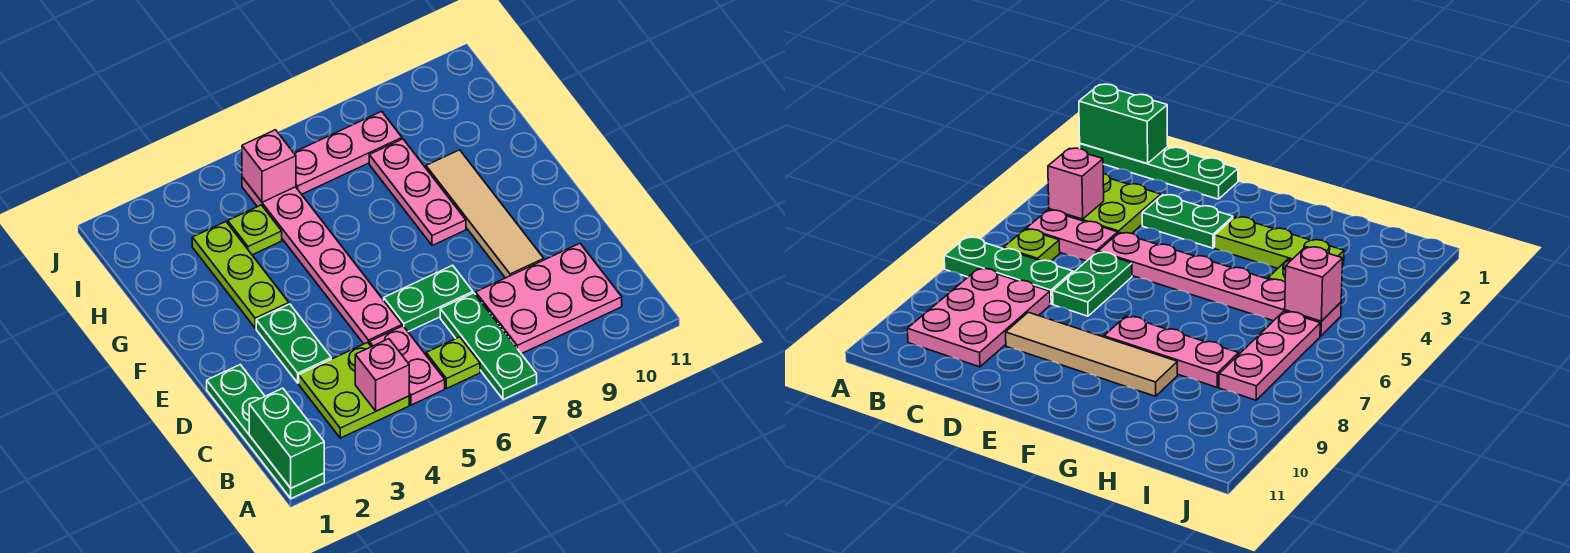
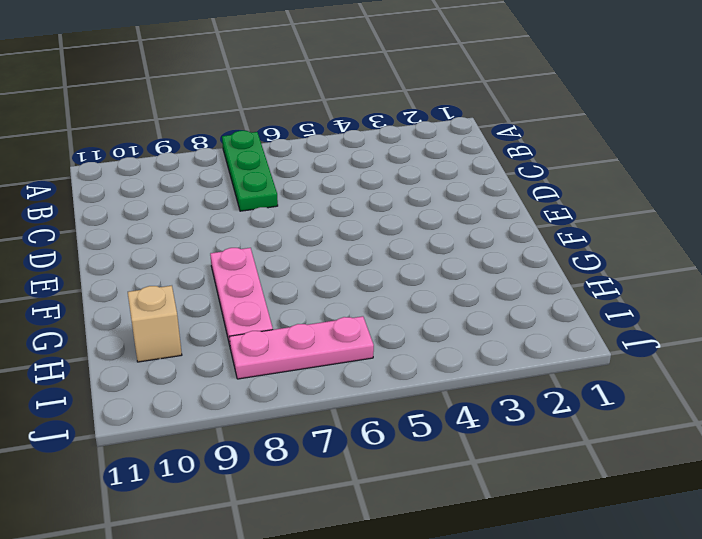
tan brick H10 level 1 -> none
none -> green plate A1:D1 level 1
none -> lime plate B3:C4 level 1
none -> pink plate B5:C5 level 1

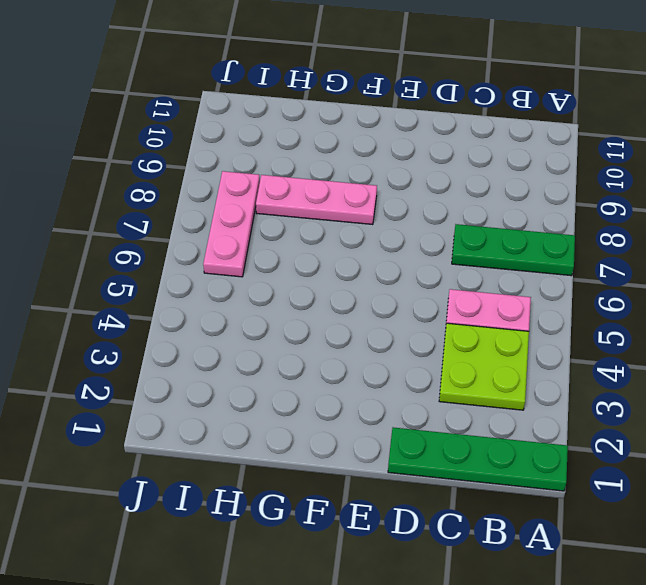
none -> lime plate B6 level 1
none -> pink plate B8:C10 level 1
none -> green plate D3:E3 level 1

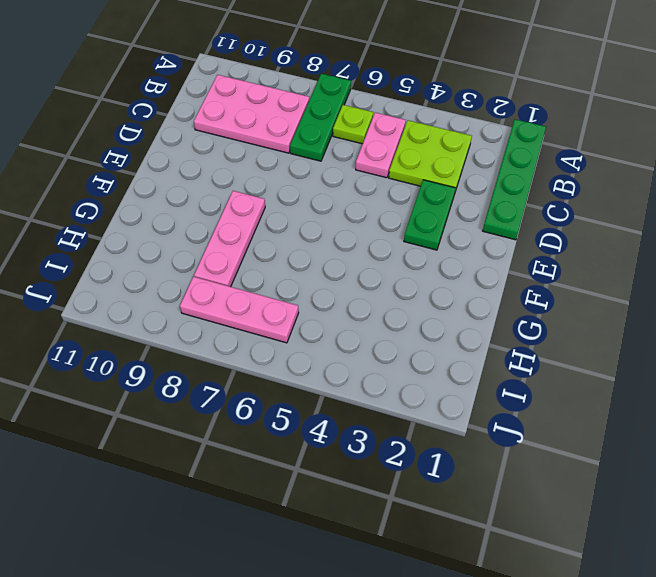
none -> pink plate D5:I5 level 1
none -> green plate D6:D7 level 1
none -> tan tile D9:G9 level 1

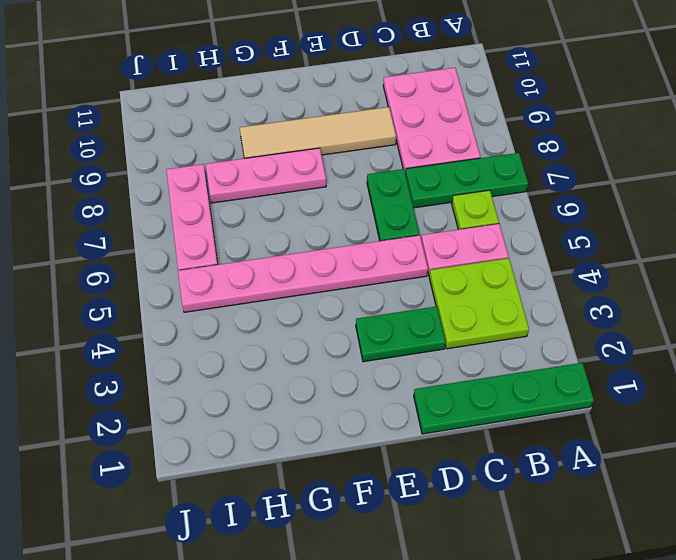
none -> lime plate F3:H3 level 1
none -> lime plate H4 level 1
none -> green brick A1:B1 level 2

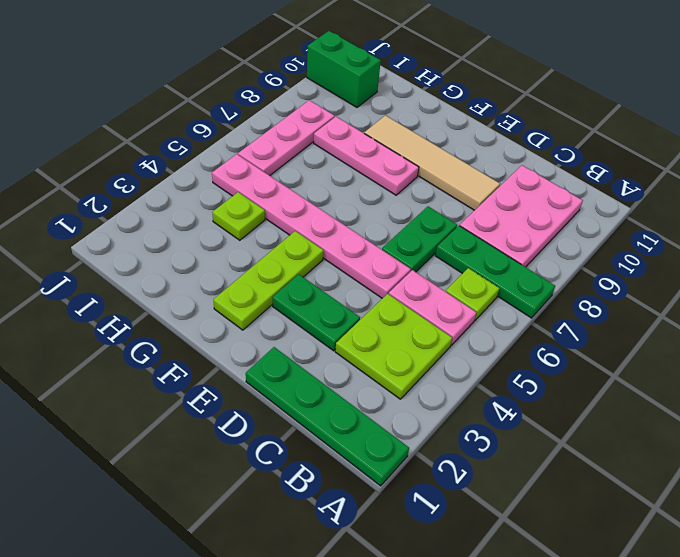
lime plate F2:F4 level 1 -> lime plate F3:H3 level 1
green brick I10:J10 level 1 -> green brick A1:B1 level 2
none -> pink brick B4 level 2
none -> pink brick I5 level 2

